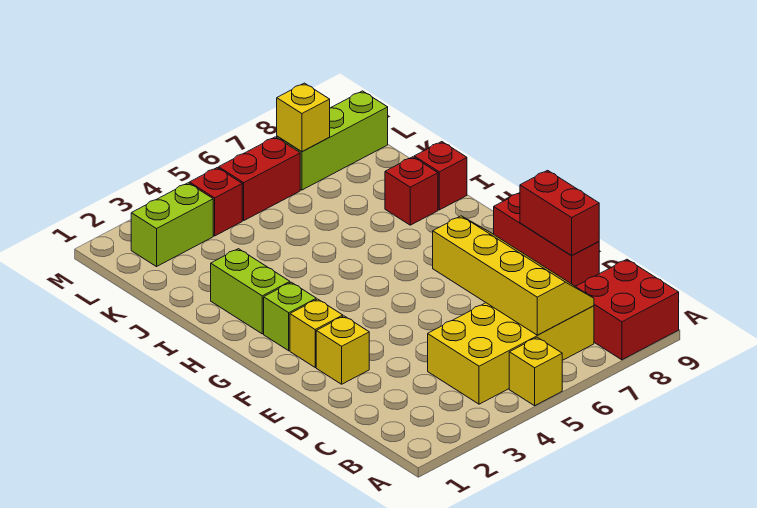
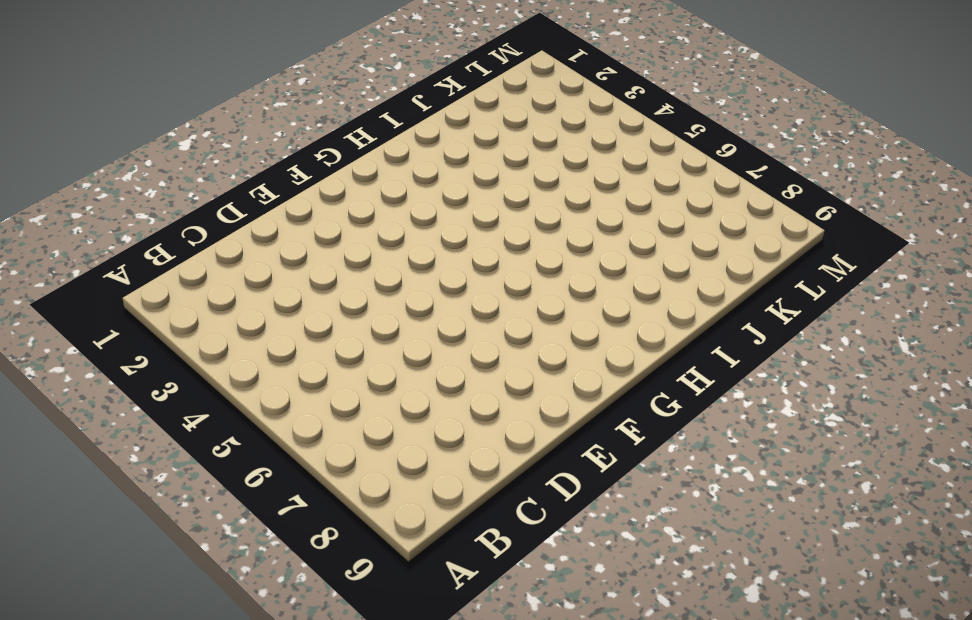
none -> yellow brick A5 level 1
none -> red brick A8:B9 level 1
none -> yellow brick B4:C7 level 1

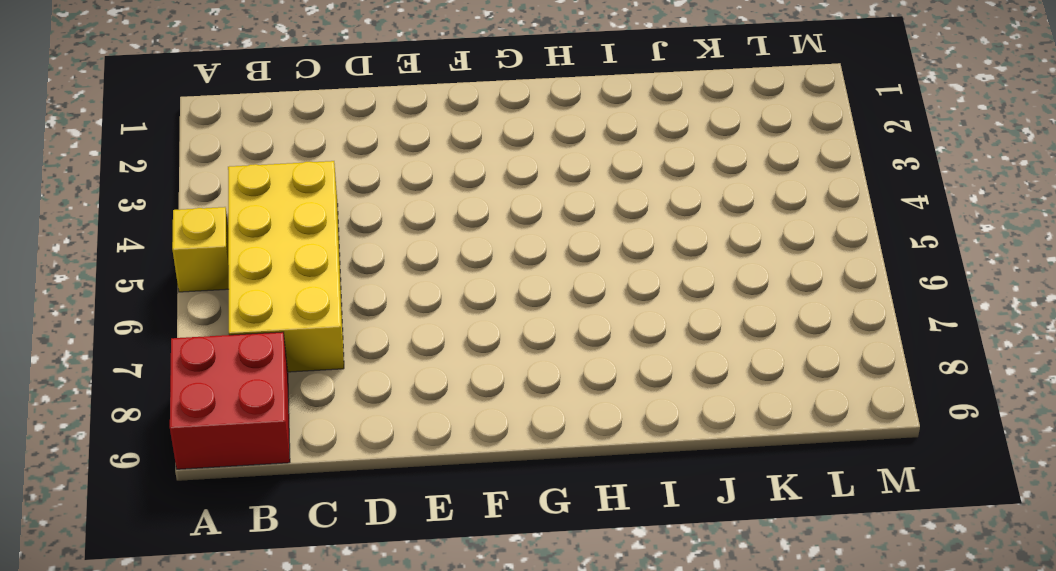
none -> red brick D9:F9 level 1
none -> yellow brick E2 level 1
none -> yellow brick F2 level 1

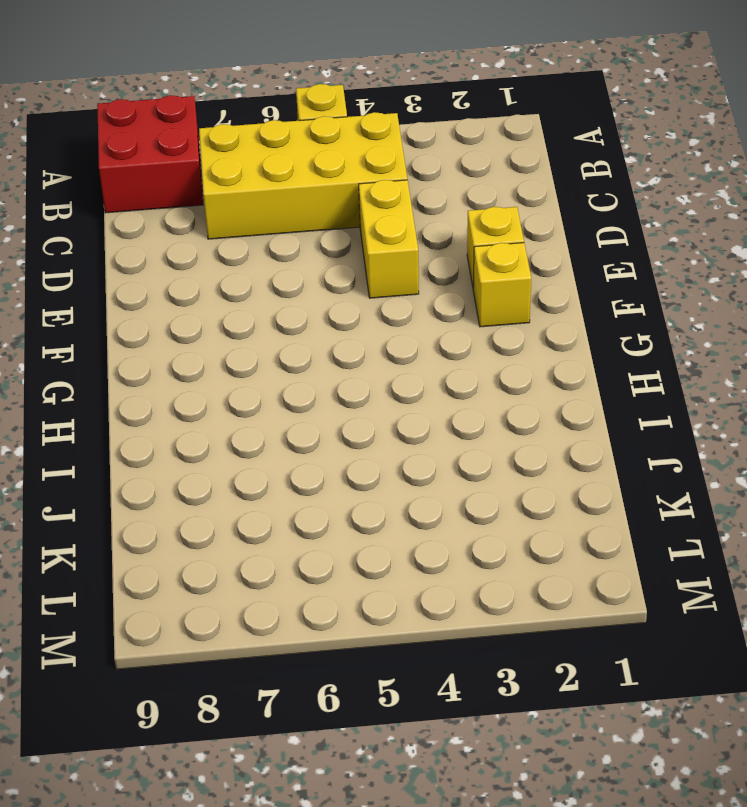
yellow brick D4:E4 level 1 -> none
none -> red brick D9:F9 level 1
none -> lime brick G2 level 1
none -> lime brick H2:I2 level 1

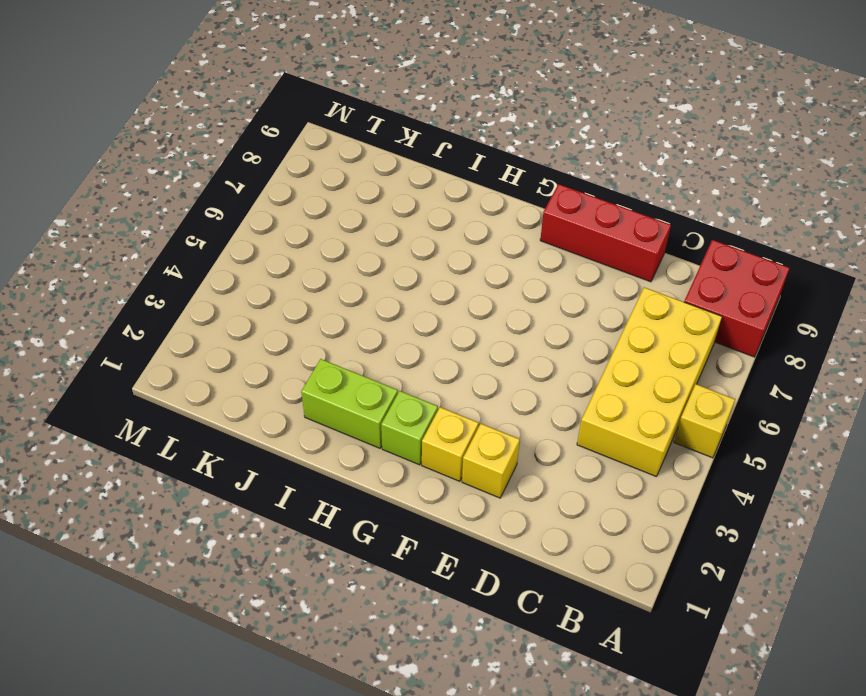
none -> red brick I8 level 1
none -> red brick I9 level 1
none -> lime brick L2:L3 level 1

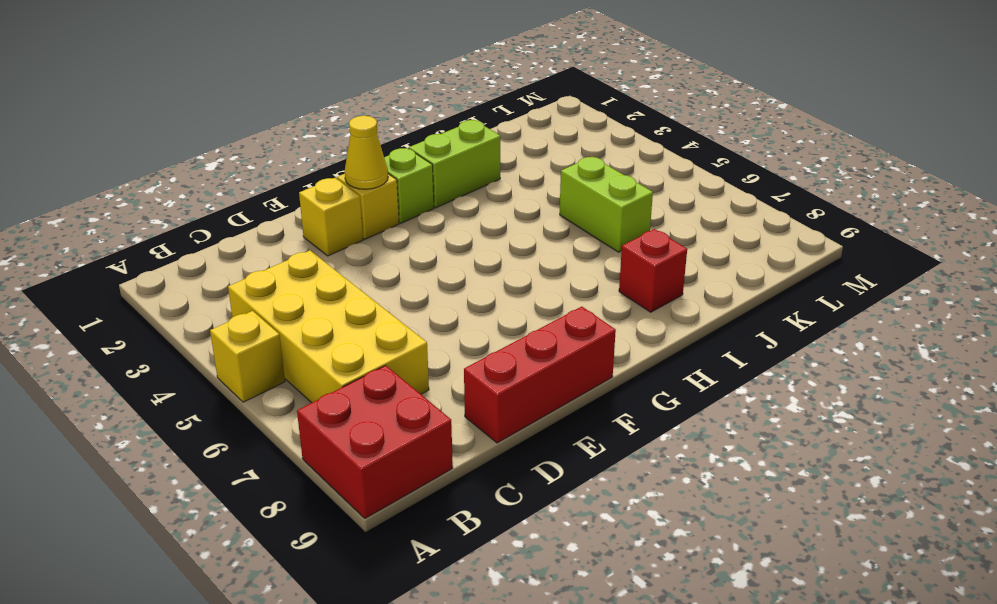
yellow cone F2 level 2 -> none
lime brick J5:J6 level 1 -> lime brick L2:L3 level 1
none -> red brick I9 level 1
none -> red brick L4 level 1
none -> red brick L5:L6 level 1

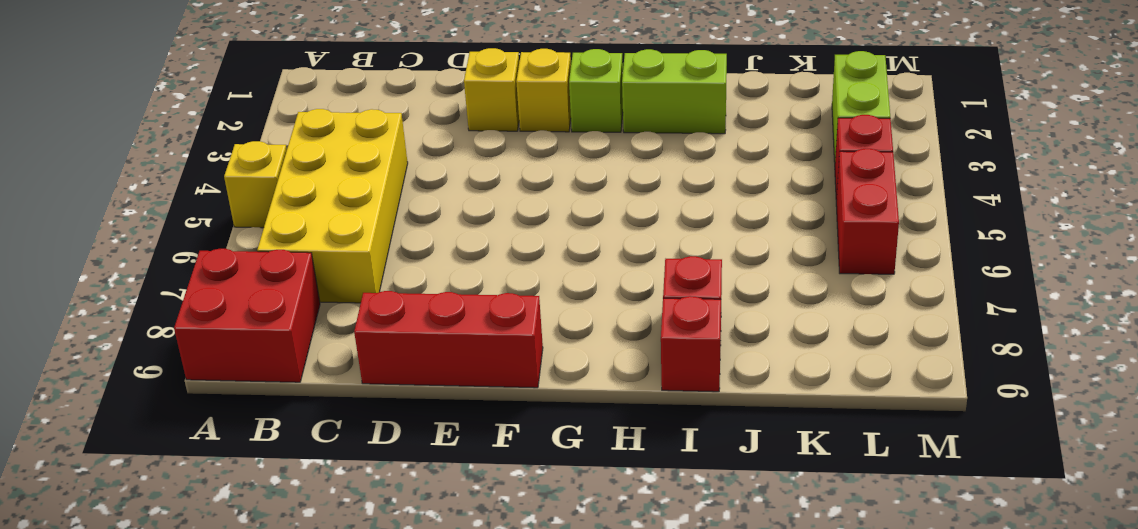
none -> lime brick L7:L9 level 1
none -> yellow slope B6:E7 level 2 top 6
none -> red brick D9:E9 level 2

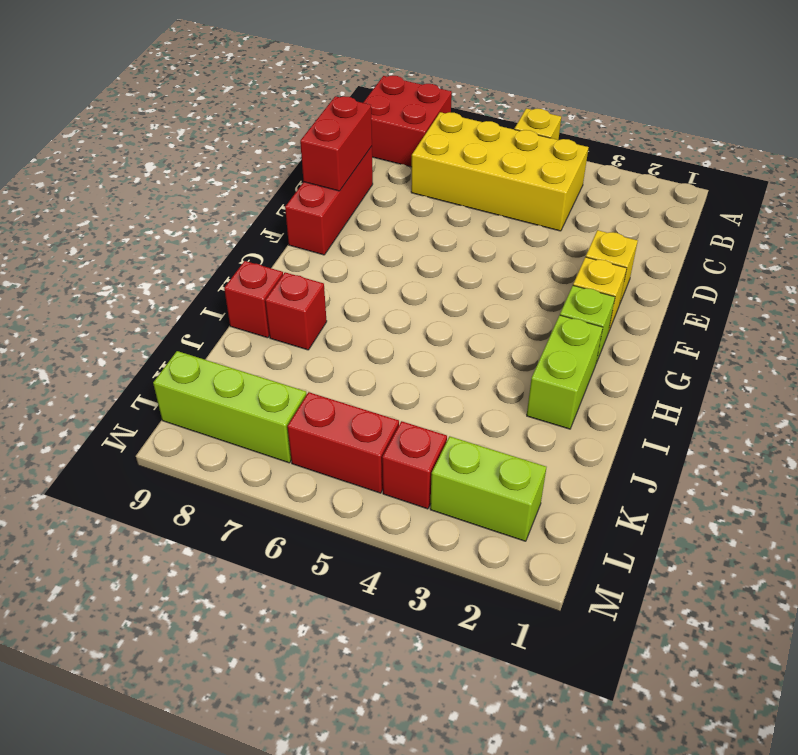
none -> yellow slope B6:E7 level 2 top 6
none -> yellow brick L7 level 2

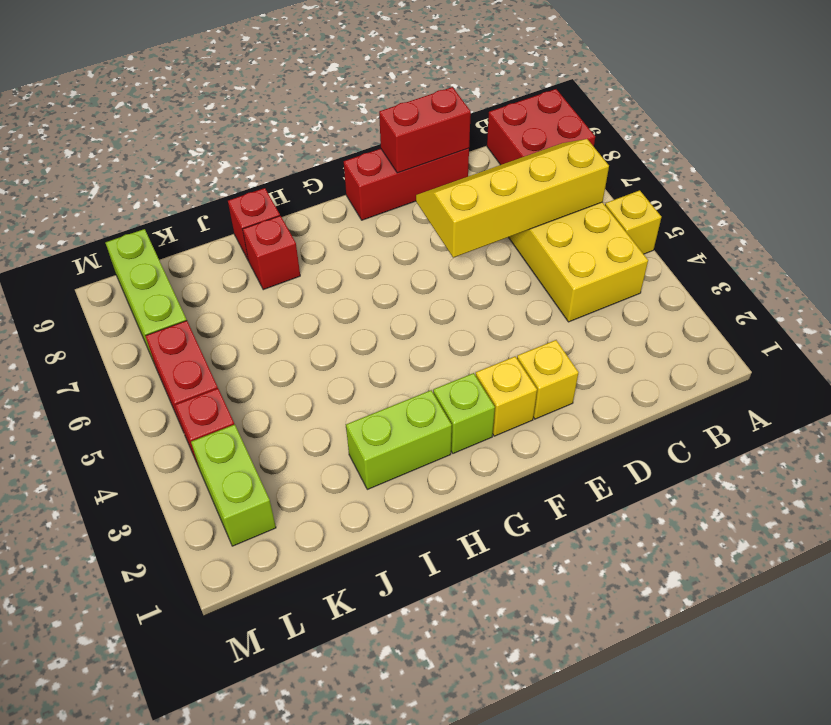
none -> yellow brick L7 level 2

